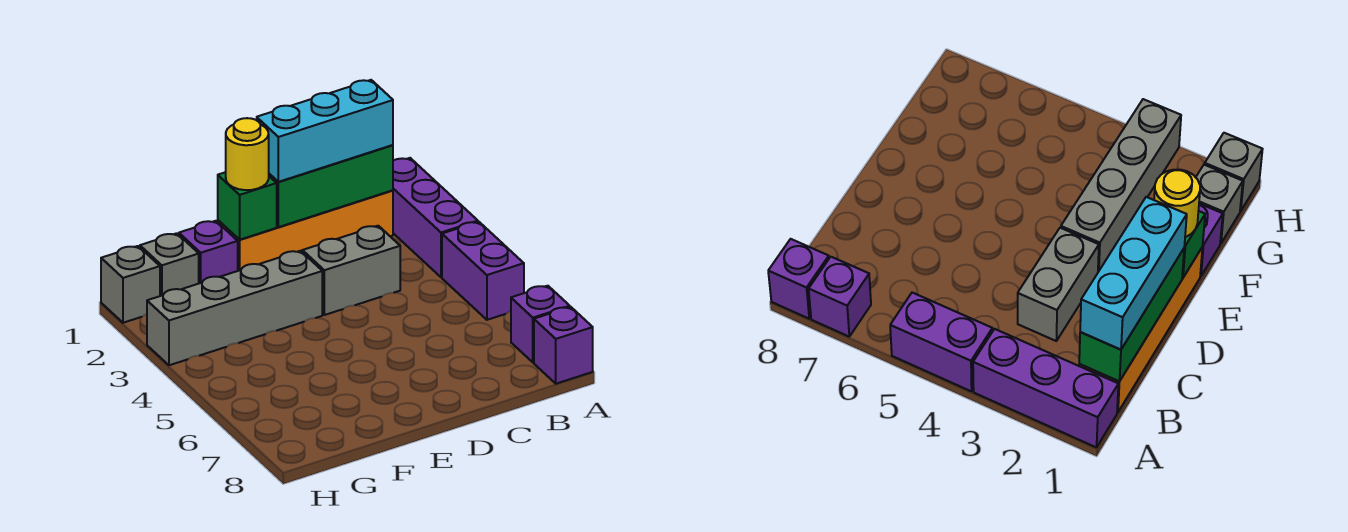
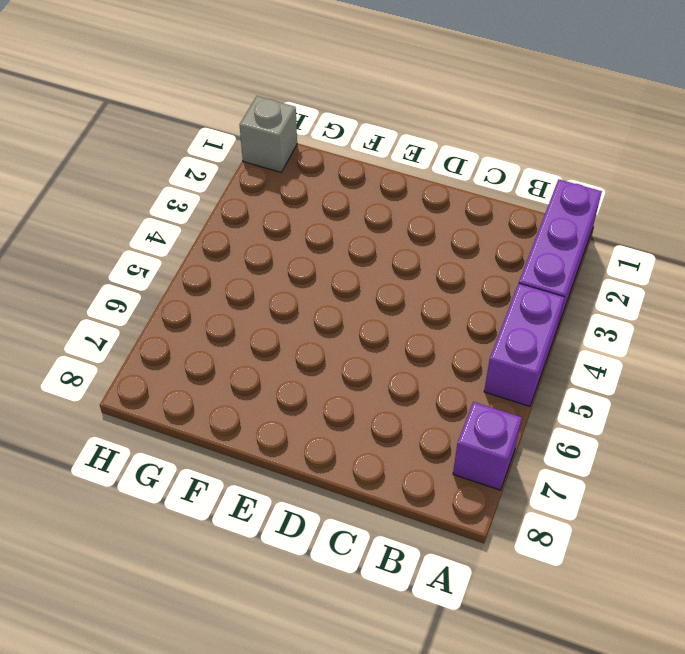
none -> purple brick A8 level 1
none -> orange brick B1:E1 level 1
none -> grey brick C3:D3 level 1

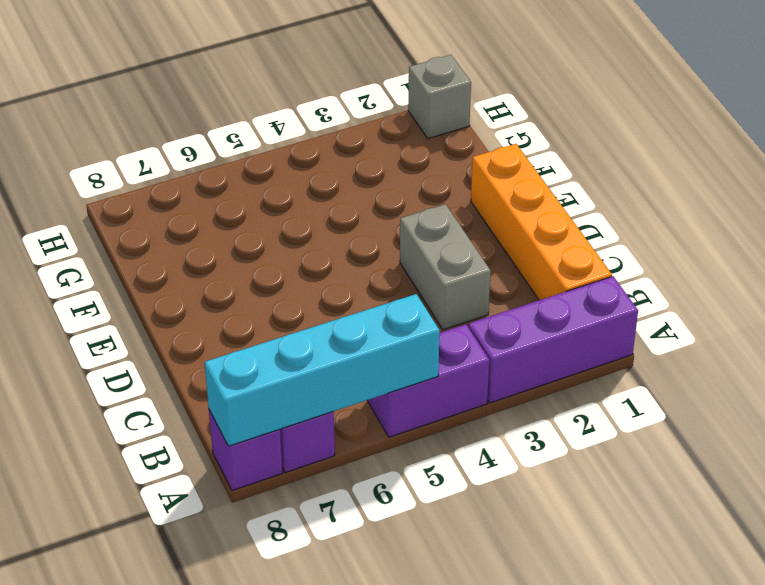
cyan brick A5:A8 level 2 -> none
none -> grey brick E3:H3 level 1
none -> purple brick F1 level 1
none -> grey brick G1 level 1

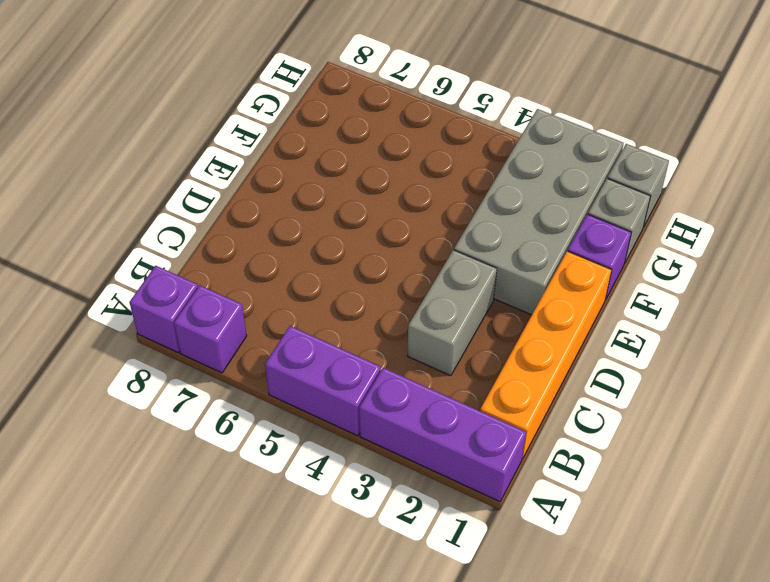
grey brick E2:H3 level 1 -> grey brick E3:H3 level 1
none -> green brick B1:D1 level 2
none -> green brick E1 level 2
none -> cyan brick B1:D1 level 3

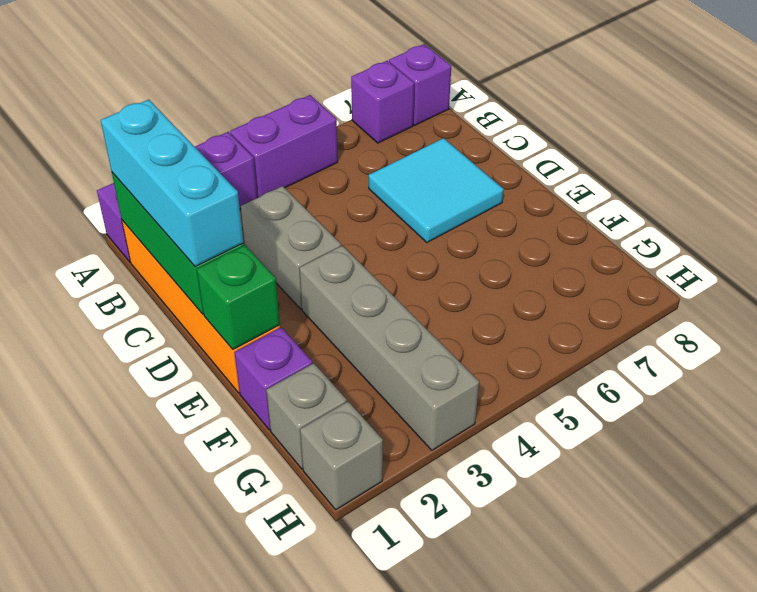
cyan tile C6:D7 level 1 -> none
none -> yellow round brick E1 level 3

